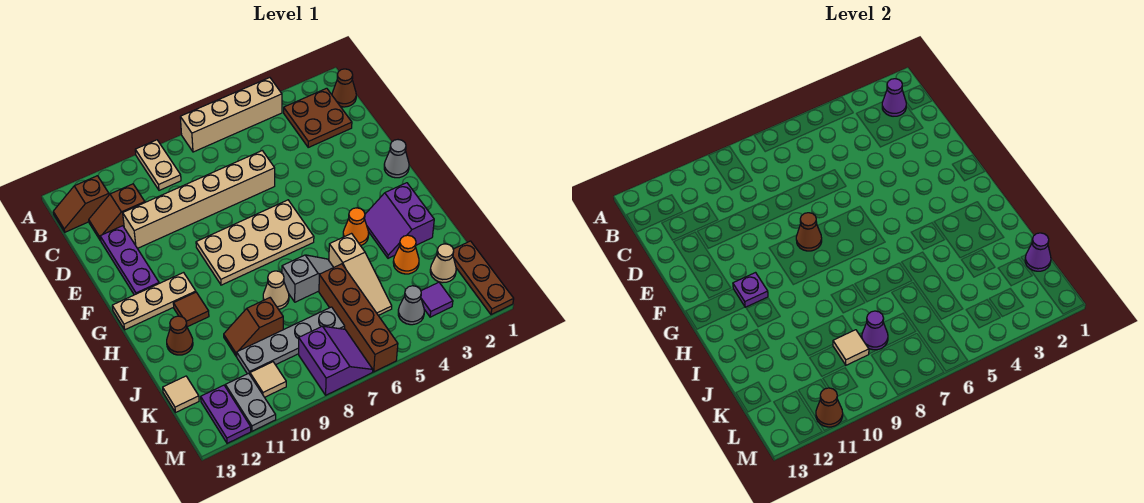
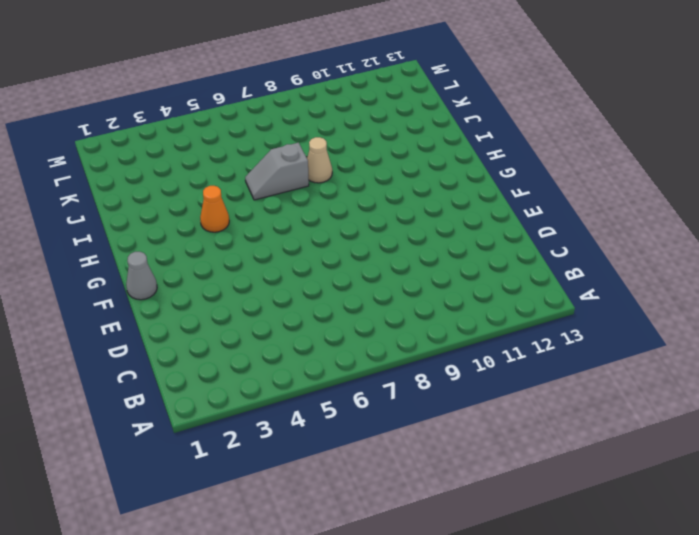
none -> tan brick A4:A7 level 1
none -> tan plate A9:B9 level 1
none -> brown cone B1 level 1
none -> brown plate B2:C3 level 1

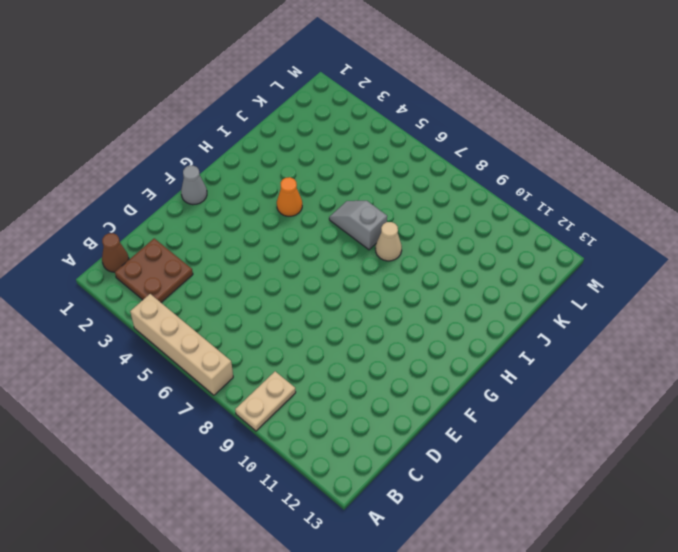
none -> brown slope B12:B13 level 1 top 12
none -> brown slope C11:C12 level 1 top 11
none -> tan brick D6:D11 level 1
none -> purple plate D12:F12 level 1

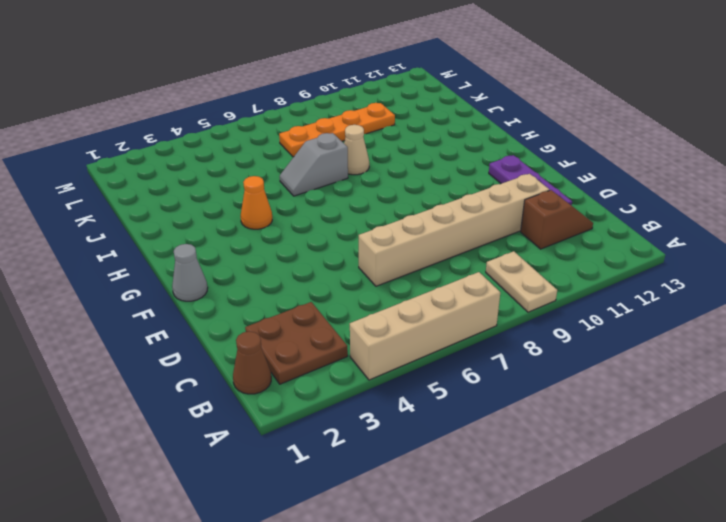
orange plate K7:K10 level 1 -> grey plate K7:K10 level 1
none -> brown slope B12:B13 level 1 top 12
none -> tan plate F6:G9 level 1
none -> tan plate G11:G13 level 1
none -> purple slope H2:I3 level 1 top 2

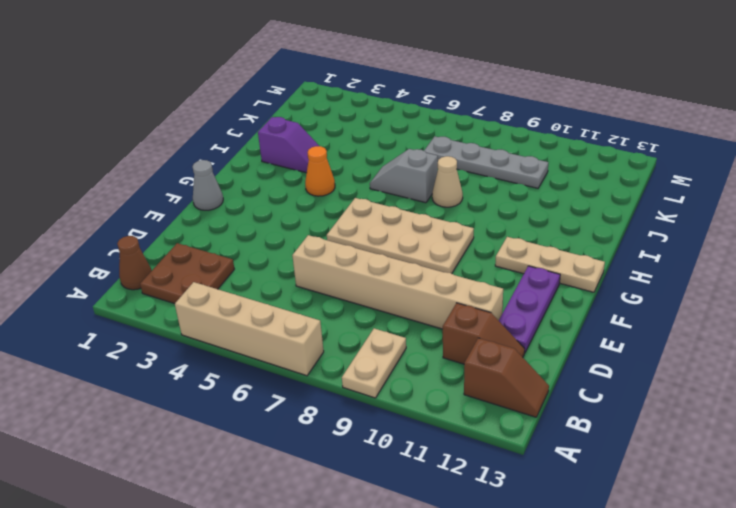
purple slope I2:I3 level 1 top 2 -> purple slope H2:I3 level 1 top 2
none -> brown tile H11 level 1
none -> tan slope I5:K5 level 1 top I
none -> brown cone I12 level 1
none -> orange cone J3 level 1

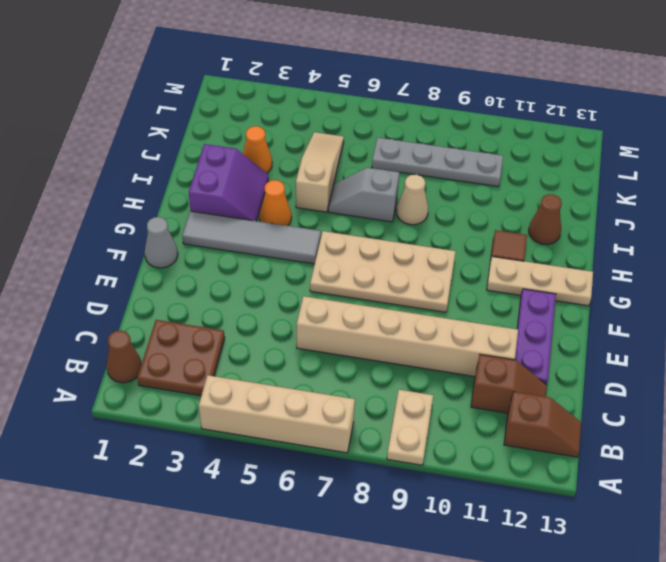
grey tile G2:G5 level 1 -> none
none -> brown brick J6:M6 level 1
none -> brown slope J9:J10 level 1 top 9
none -> brown plate K1:M1 level 1
none -> tan cone K2 level 1

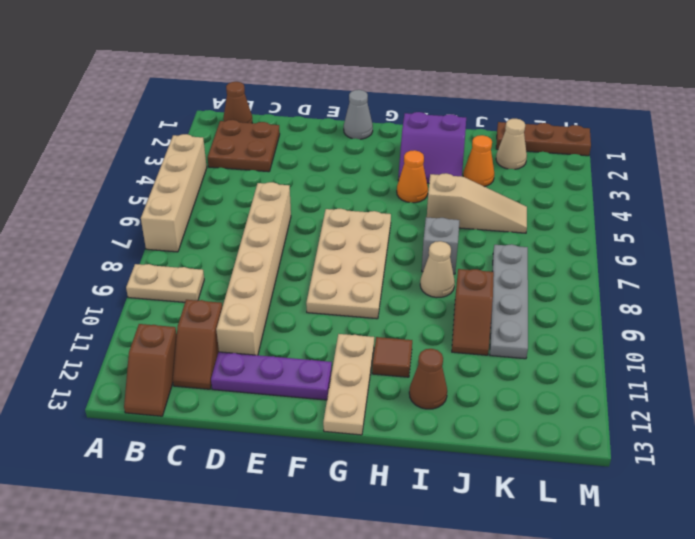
none -> brown brick J6:M6 level 1
none -> tan tile K13 level 1
none -> purple tile L3 level 1
none -> grey cone L4 level 1

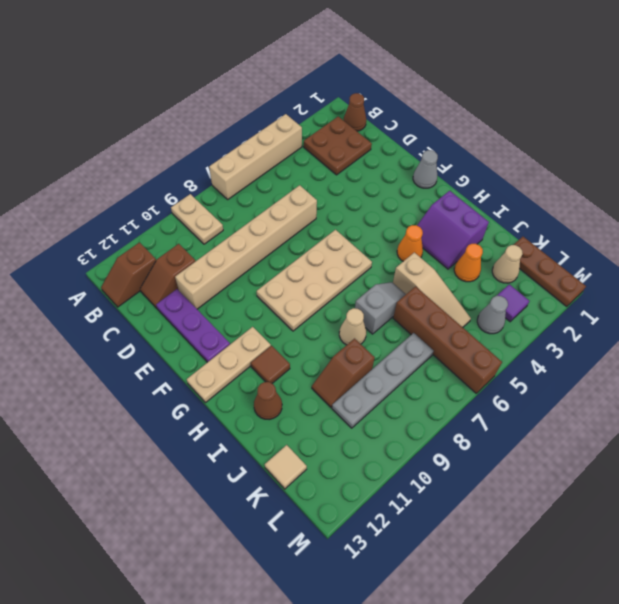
none -> purple slope L7:M8 level 1 top 8
none -> tan tile L10 level 1
none -> grey plate L11:M11 level 1
none -> purple plate L12:M12 level 1

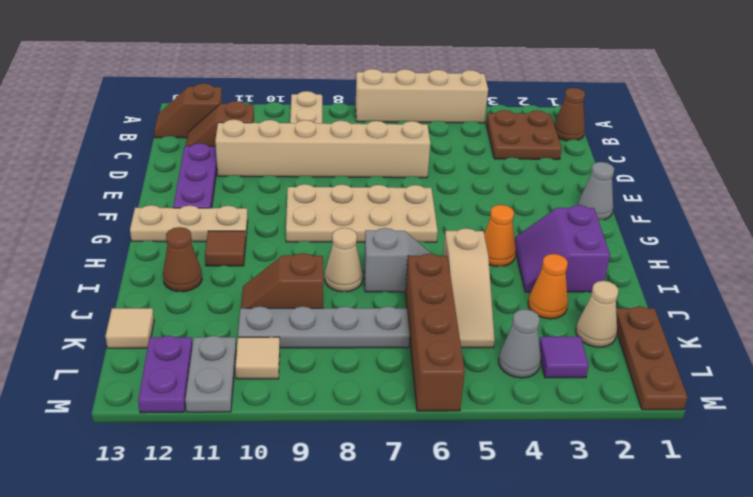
none -> purple slope L7:M8 level 1 top 8
none -> purple cone B2 level 2
none -> brown cone F8 level 2
none -> purple plate G11 level 2

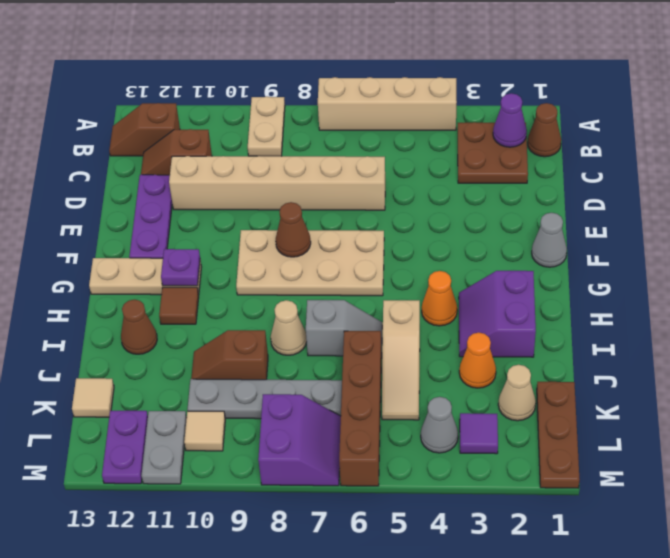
none -> purple cone K1 level 2
none -> purple cone K8 level 2
none -> tan tile K9 level 2
none -> brown cone M11 level 2

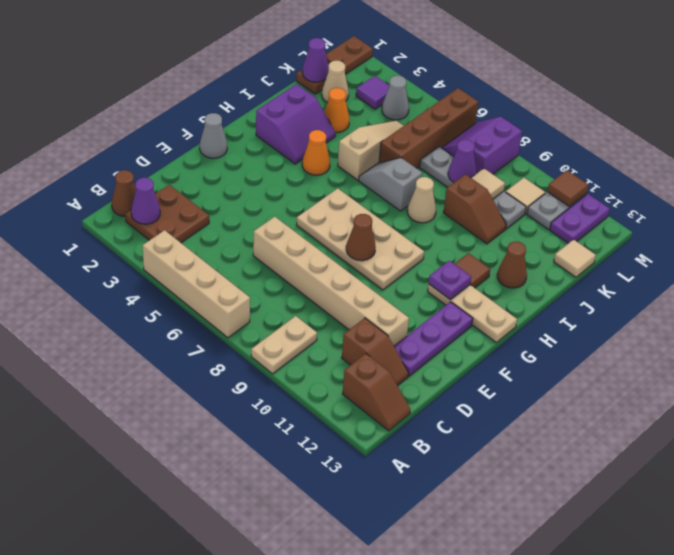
brown tile M11 level 2 -> brown cone M11 level 2

